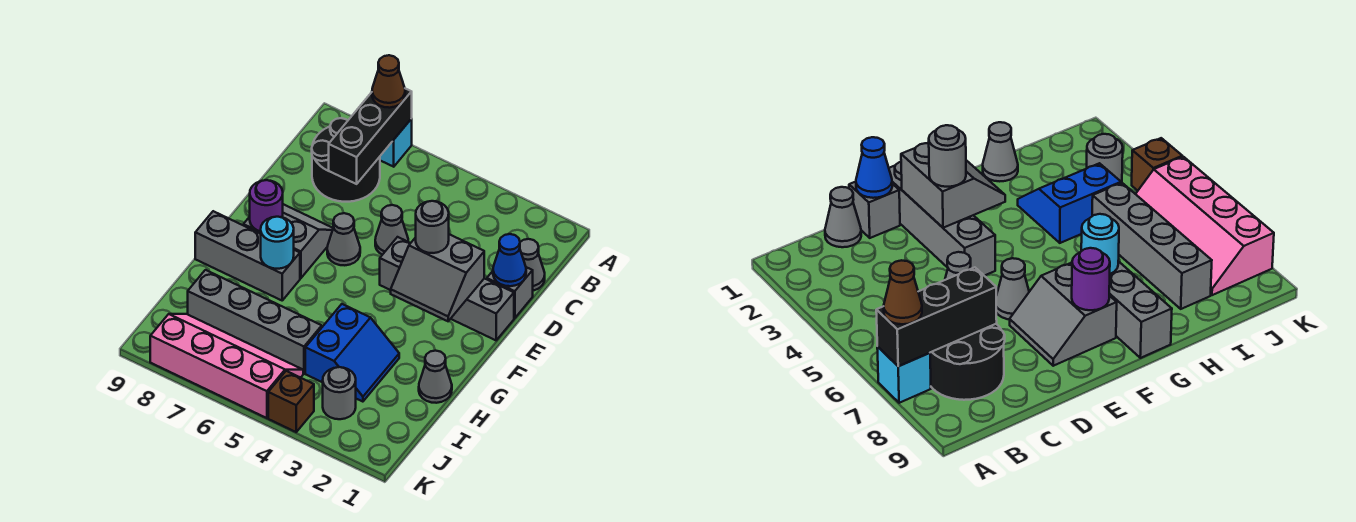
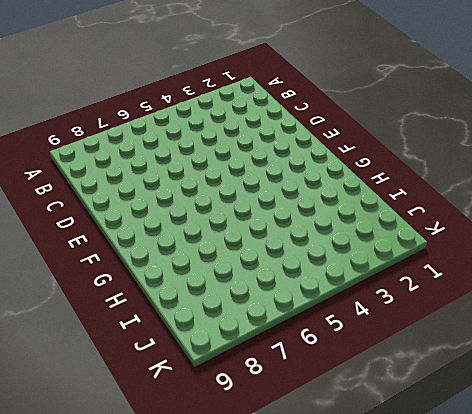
none -> cyan brick A7 level 1
none -> black round brick B7:C8 level 1
none -> grey cone C1 level 1

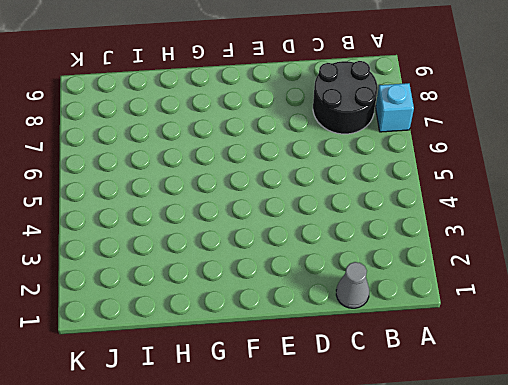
none -> grey brick D1 level 1
none -> grey cone D5 level 1
none -> grey brick E1:E4 level 1

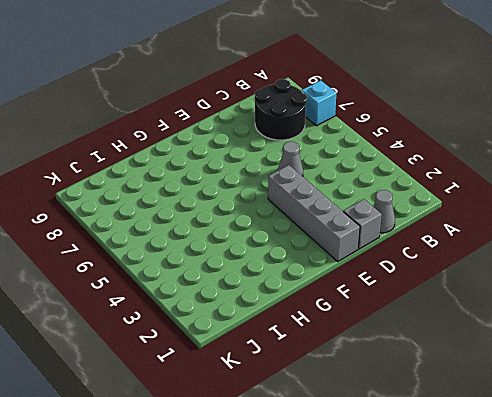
none -> grey cone E6 level 1
none -> grey slope E7:F8 level 1 top F
none -> grey brick G7:G9 level 1

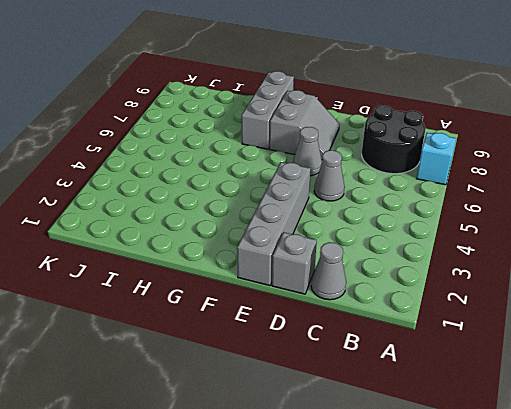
none -> grey cone H1 level 1
none -> blue slope H3:I4 level 1 top 4
none -> grey brick I5:I8 level 1

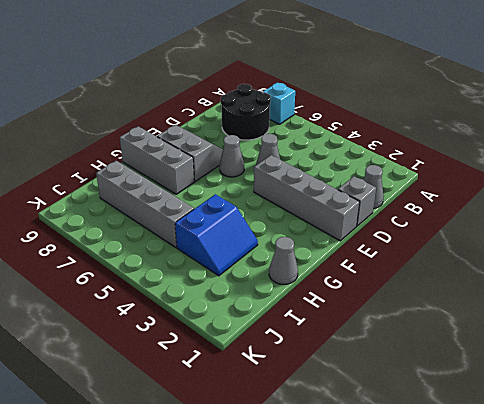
none -> grey round brick J3 level 1
none -> pink slope J5:K8 level 1 top K
none -> brown brick K4 level 1

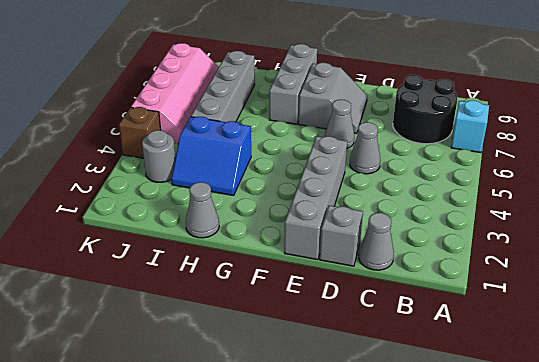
none -> black brick A7:C7 level 2
none -> blue cone D1 level 2
none -> grey slope E2:F3 level 2 top E

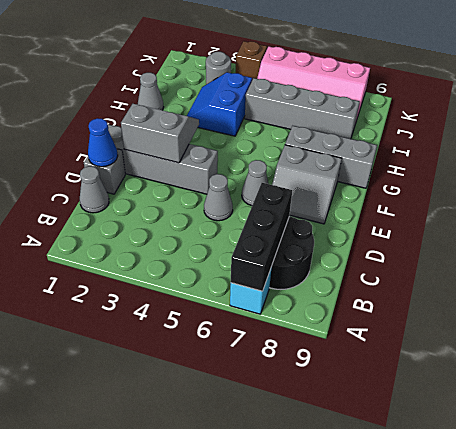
none -> purple round brick F8 level 2
none -> cyan round brick G7 level 2
none -> brown cone A7 level 3

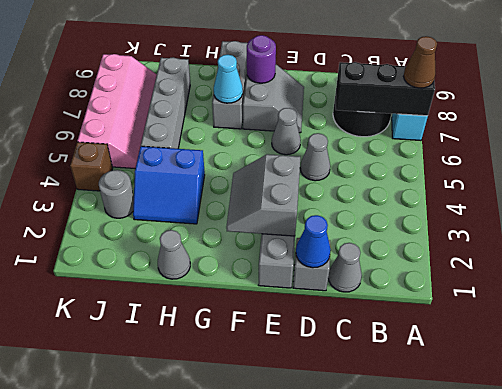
cyan cone G7 level 2 -> cyan round brick G7 level 2
none -> grey round brick E3 level 3

